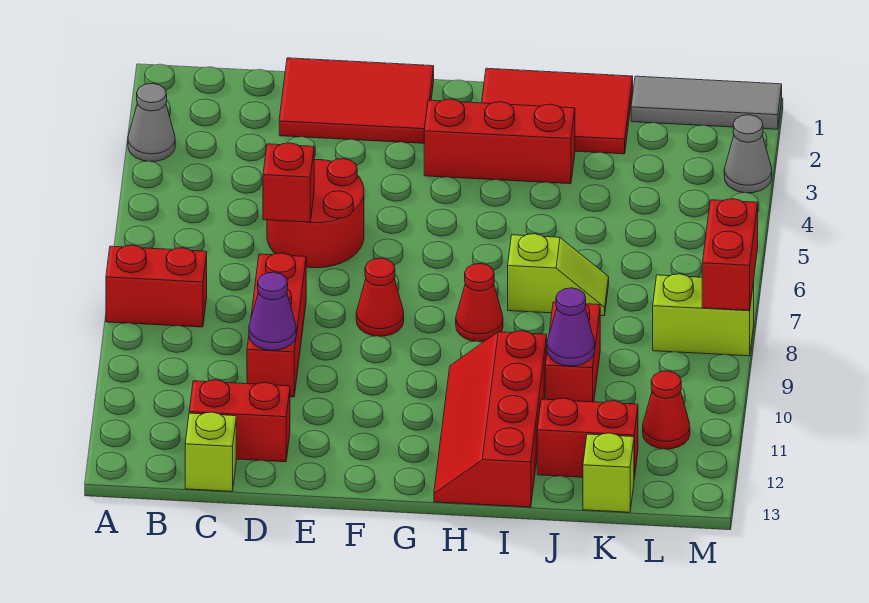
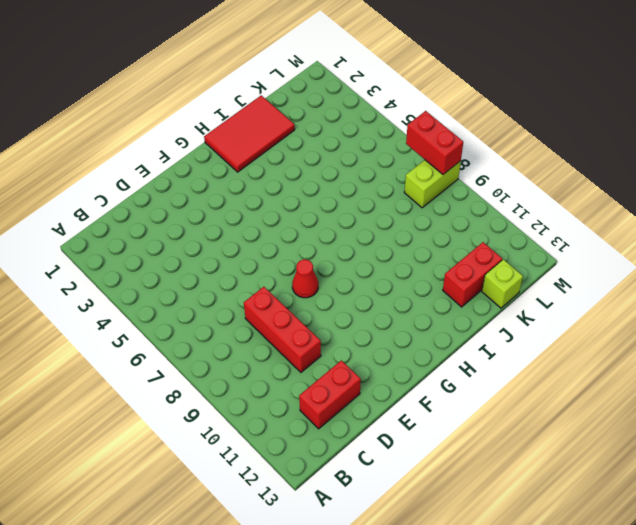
none -> grey cone A3 level 1
none -> red brick A8:B8 level 1
none -> lime brick C13 level 1

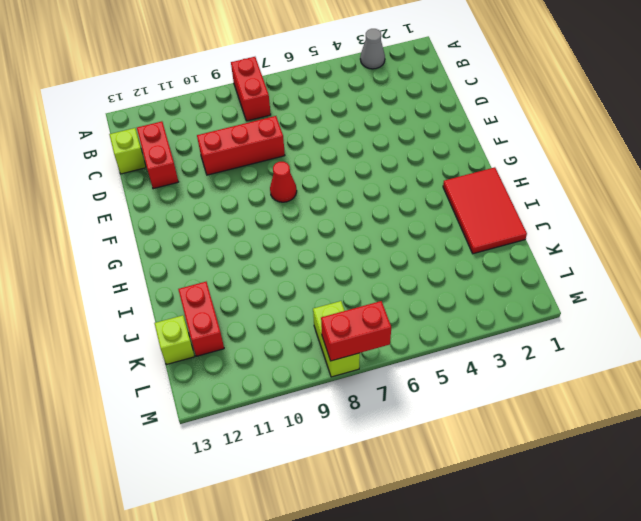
none -> red tile D1:F2 level 1
none -> red round brick D5:E6 level 1
none -> red brick G3:I3 level 1

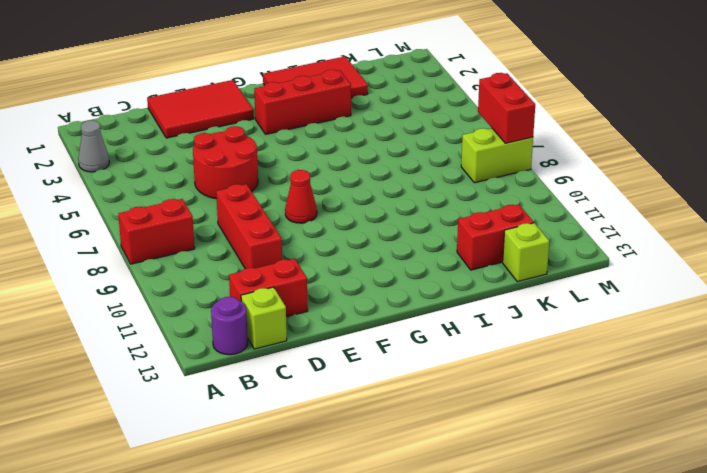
purple round brick B13 level 1 -> none
none -> red cone H8 level 1
none -> red slope H10:I13 level 1 top I
none -> lime slope I7:J7 level 1 top I

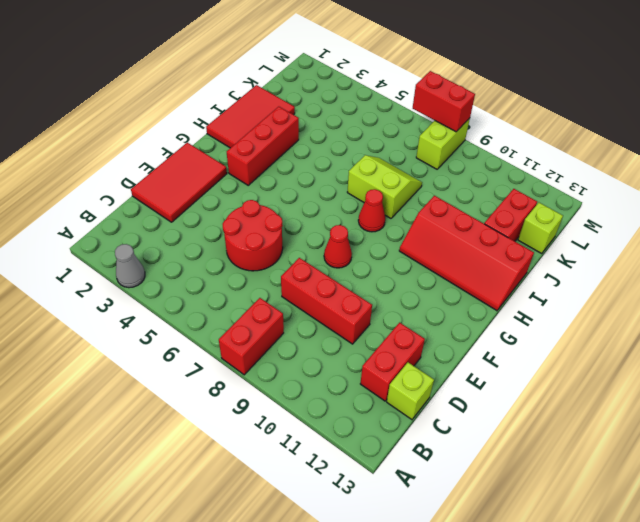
lime slope I7:J8 level 1 top I -> lime slope I7:J7 level 1 top I
none -> red brick J9:J10 level 1
none -> grey tile K1:M1 level 1
none -> red cone L11 level 1

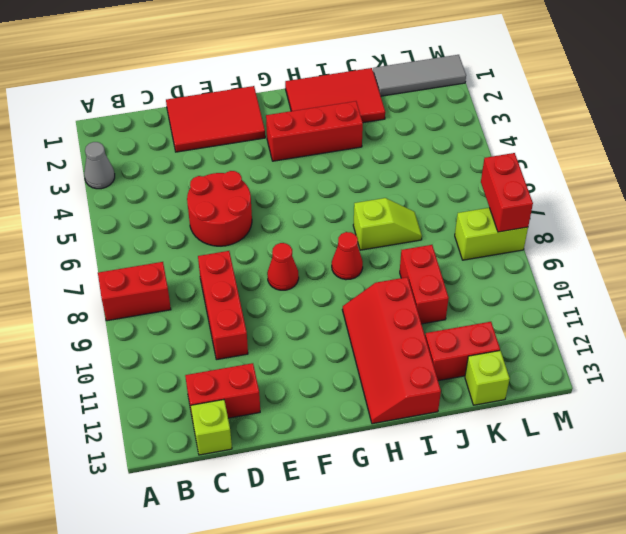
none -> red cone L11 level 1
none -> grey cone M3 level 1
none -> red brick D6 level 2

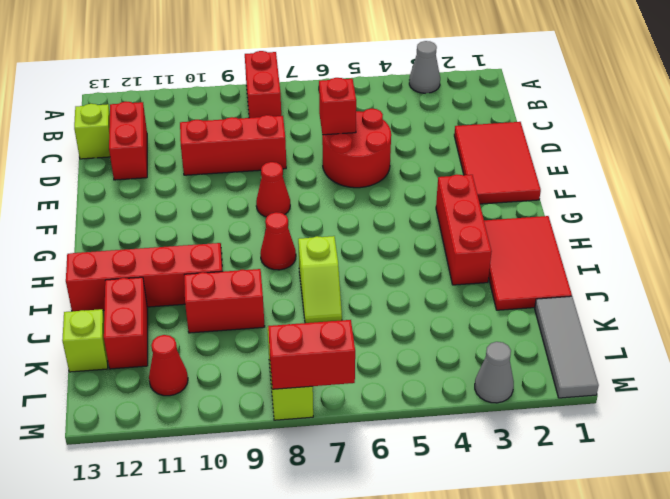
none -> purple cone D10 level 2
none -> purple cone J10 level 2

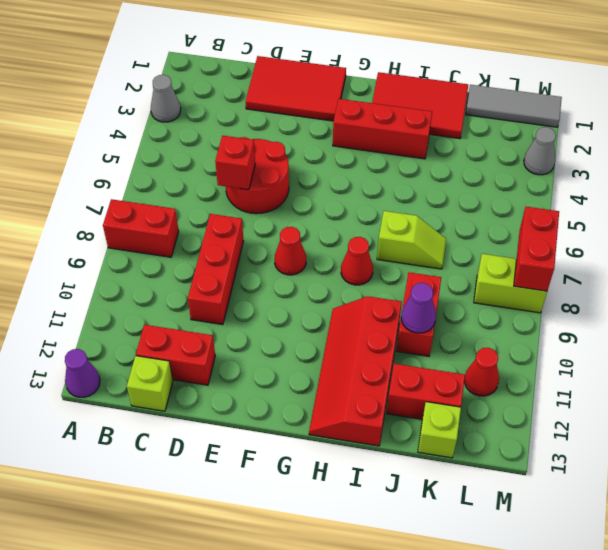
purple cone A13 level 1 -> purple cone D10 level 2

